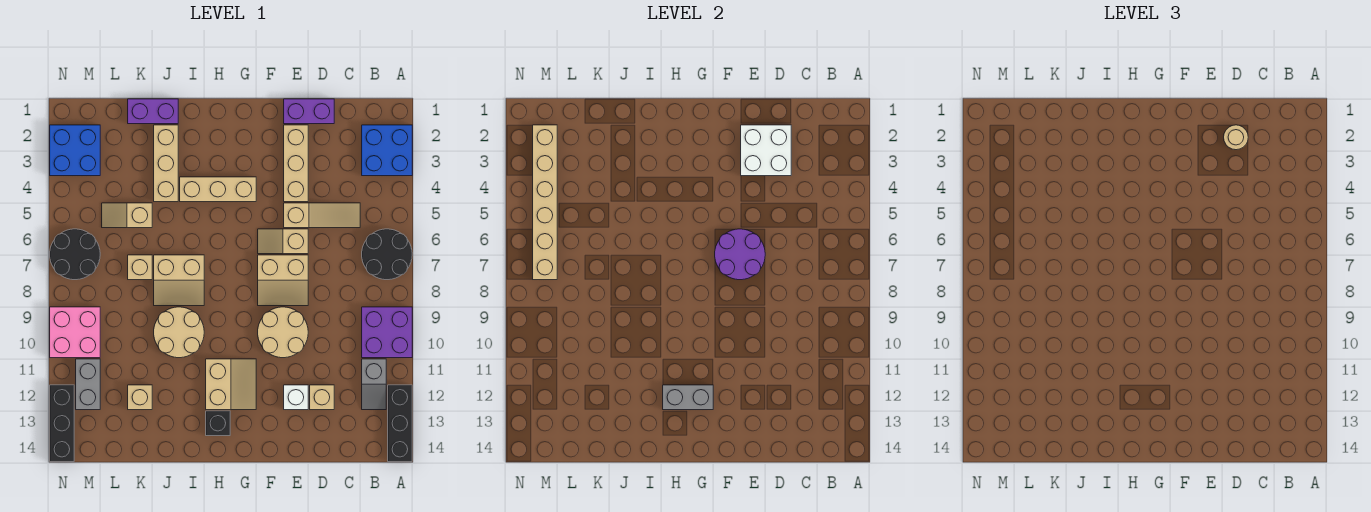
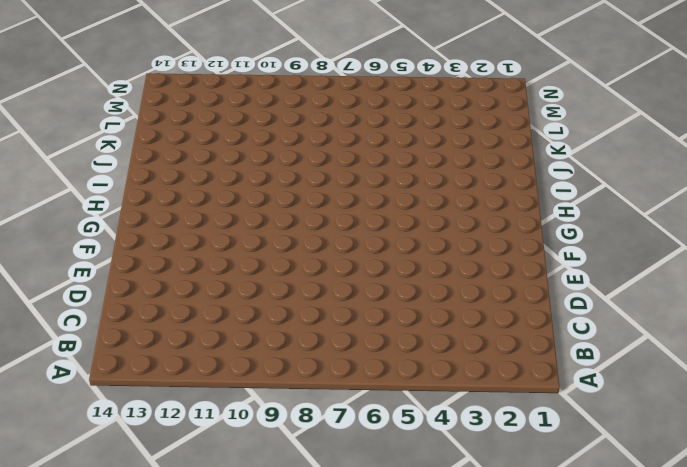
none -> blue brick A2:B3 level 1
none -> black round brick A6:B7 level 1
none -> purple brick A9:B10 level 1
none -> black brick A12:A14 level 1

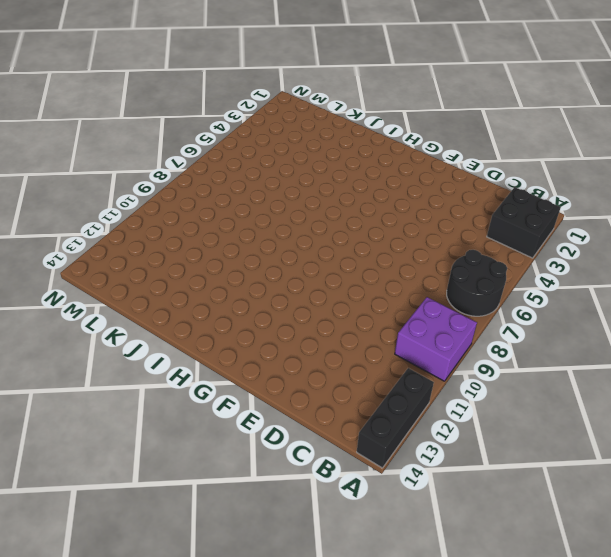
black brick A2:B3 level 1 -> blue brick A2:B3 level 1
none -> grey slope B11:B12 level 1 top 11
none -> tan slope C5:E5 level 1 top E
none -> purple brick D1:E1 level 1
none -> tan brick D12 level 1

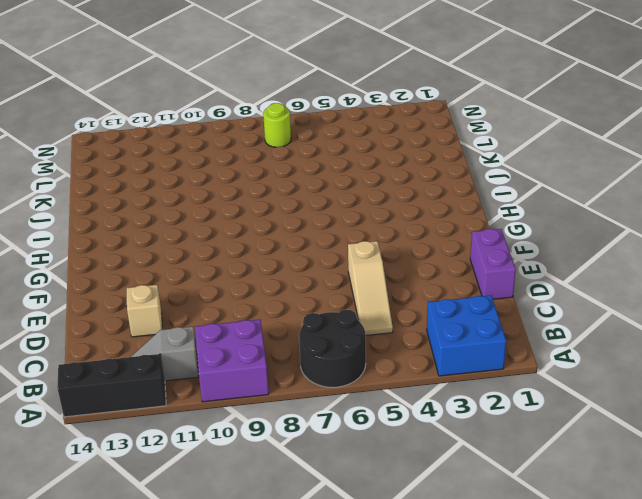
lime round brick M7 level 1 -> black round brick M6:N7 level 1
none -> tan brick E2:E4 level 1
none -> tan slope E6:F6 level 1 top E
none -> tan slope E7:F8 level 1 top 7
none -> tan round brick E9:F10 level 1

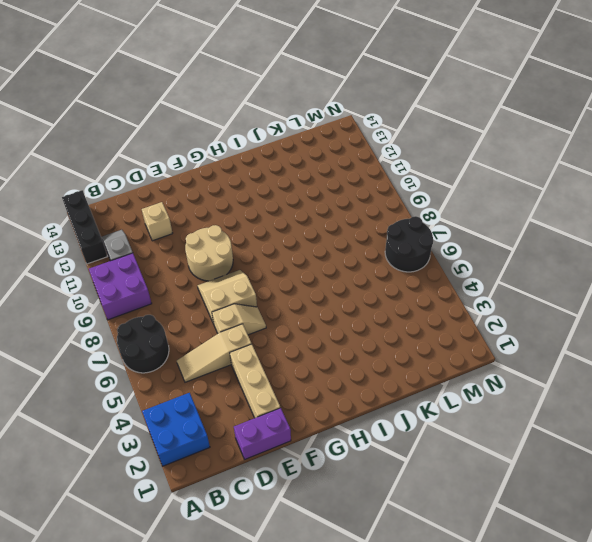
none -> white brick E12 level 1
none -> tan brick G4:I4 level 1
none -> tan slope G11:H12 level 1 top H
none -> black brick H13 level 1

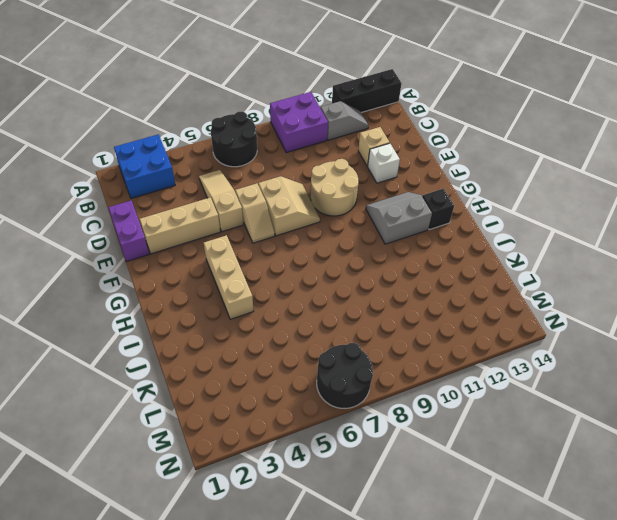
grey slope G11:H12 level 1 top H -> tan slope G11:H12 level 1 top H
none -> tan slope I7:J8 level 1 top 7
none -> tan round brick I9:J10 level 1
none -> purple brick J1:K1 level 1
none -> tan brick J2:J4 level 1

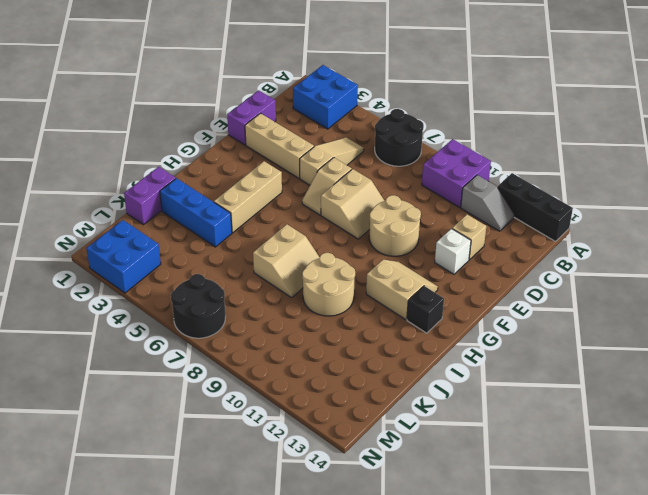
blue brick J2:J4 level 1 -> tan brick J2:J4 level 1
none -> tan slope K5:L5 level 1 top K
none -> tan brick K7 level 1
none -> tan brick K12 level 1
none -> pink brick M9:N10 level 1

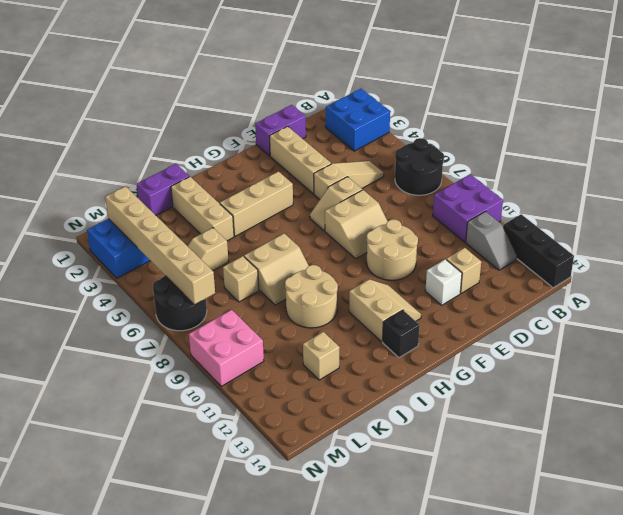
none -> grey brick M11:M12 level 1
none -> black brick N12:N14 level 1
none -> white brick D2:E3 level 2
none -> purple round brick E6:F7 level 2

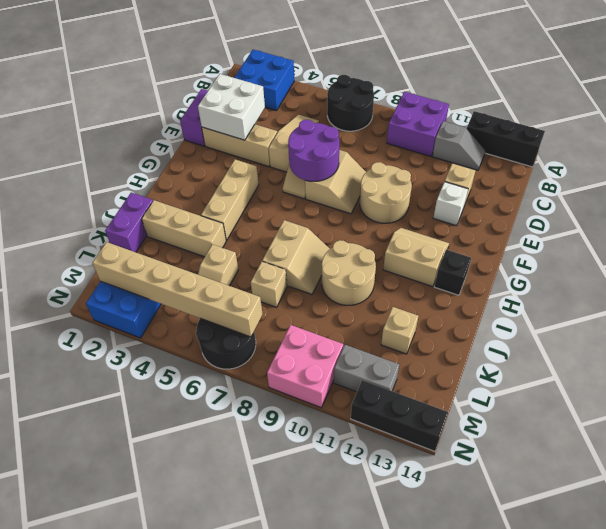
none -> grey brick G12:H12 level 2
none -> tan round brick D2 level 3

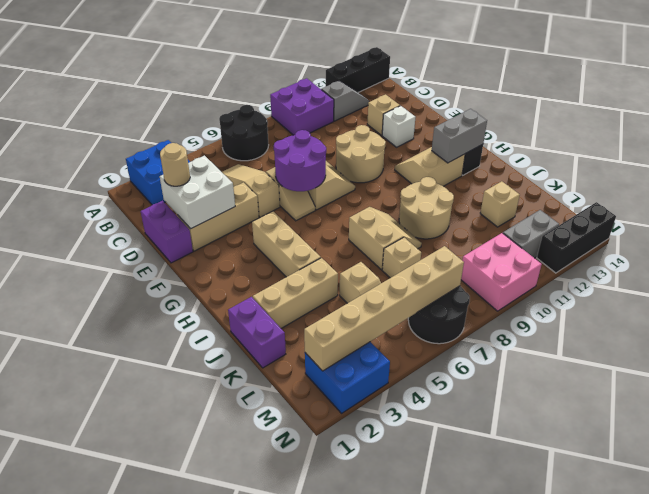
grey brick H12:H13 level 2 -> grey brick G12:H12 level 2

